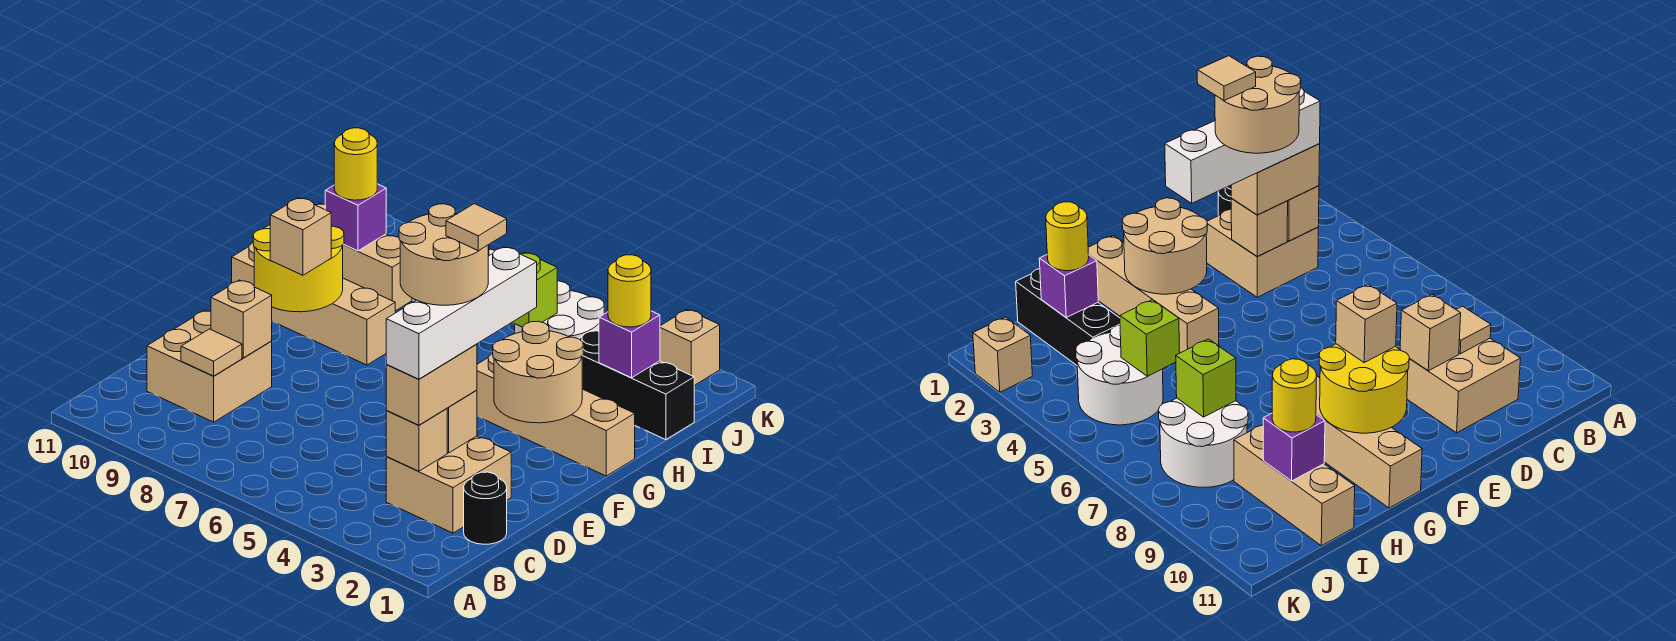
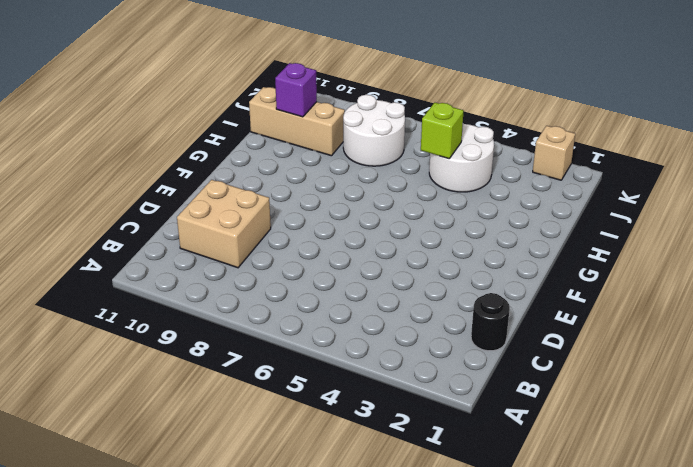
none -> tan brick C2:D3 level 1
none -> tan brick G1:G4 level 1
none -> tan brick G8:G11 level 1

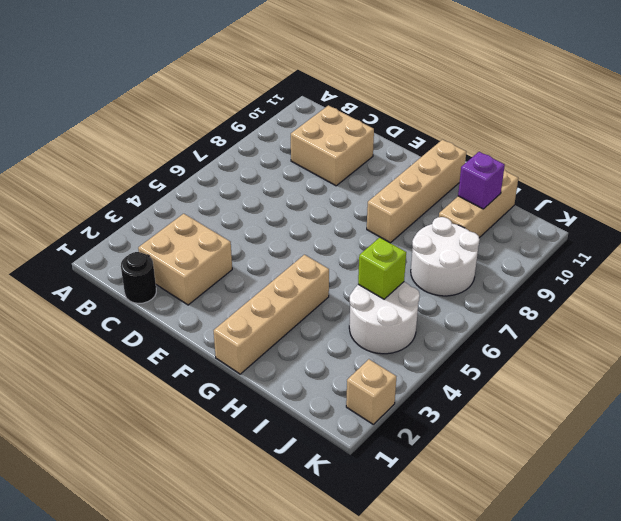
none -> black brick I1:I3 level 1
none -> tan brick C3 level 2
none -> tan tile C9 level 2

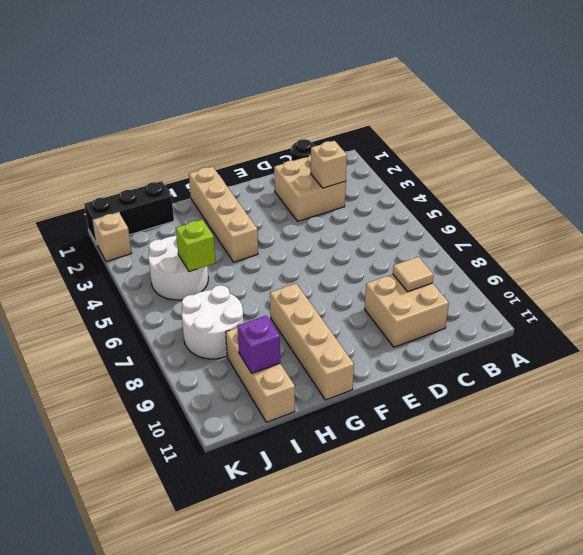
black brick I1:K1 level 1 -> black brick I1:I3 level 1
none -> tan brick D3 level 2
none -> tan brick D9 level 2
none -> tan round brick F2:G3 level 2

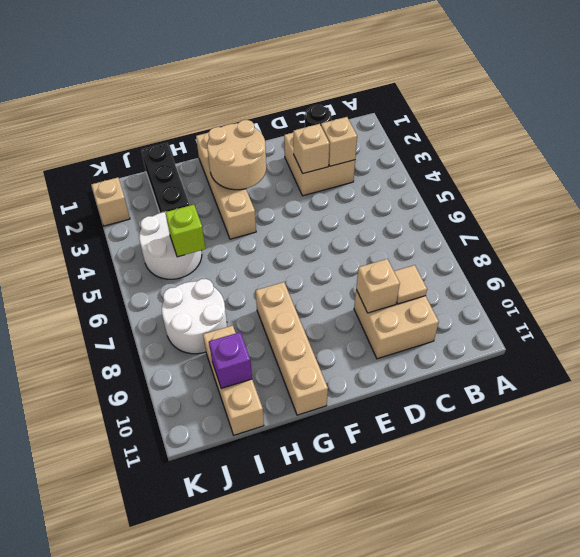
none -> yellow round brick F9:G10 level 2
none -> purple brick I2 level 2
none -> lime brick I7 level 2

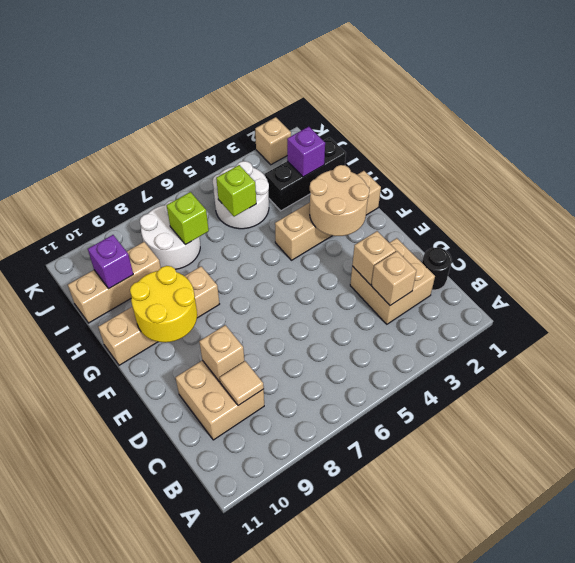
none -> tan brick C3:D3 level 3
none -> tan brick F9 level 3
none -> yellow round brick I2 level 3

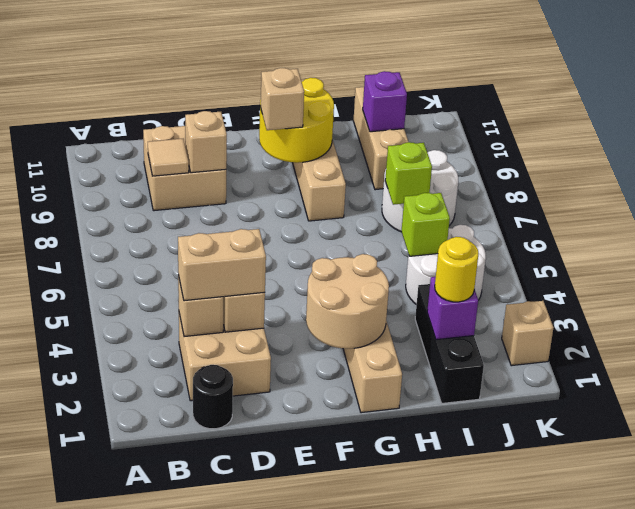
none -> yellow round brick I10 level 3
none -> white brick C3:F3 level 4
none -> tan round brick D3:E4 level 5

